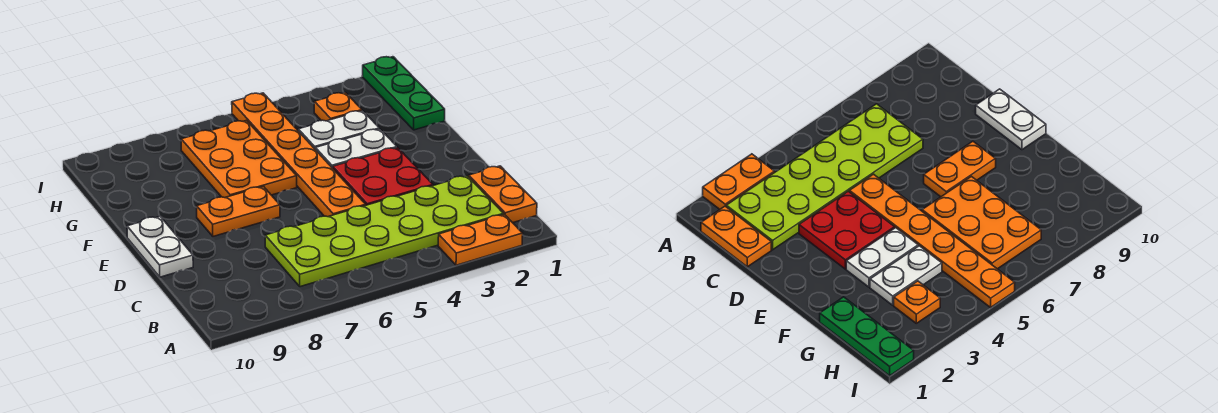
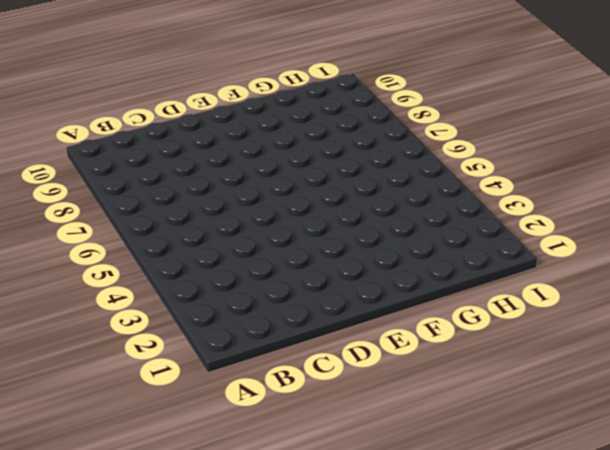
none -> orange plate A2:A3 level 1
none -> orange plate B1:C1 level 1
none -> lime plate B2:C7 level 1

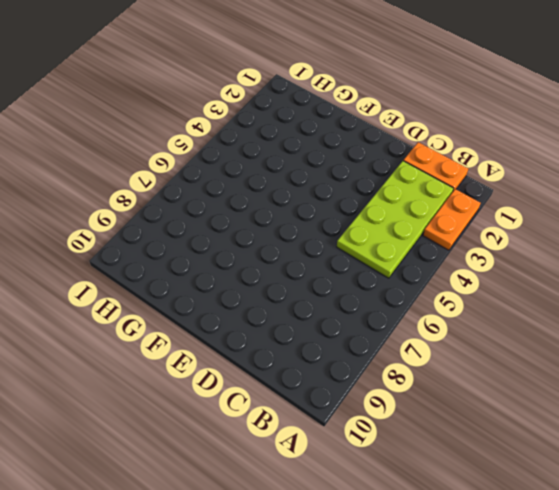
lime plate B2:C5 level 1 -> lime plate B2:C7 level 1
none -> red plate D3:E4 level 1
none -> orange plate D5:I5 level 1
none -> white plate D10:E10 level 1

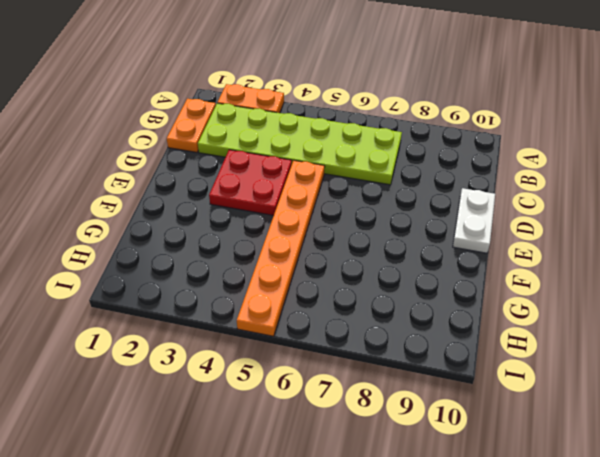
none -> orange plate E7:E8 level 1
none -> white plate F3:F4 level 1
none -> orange plate F6:H7 level 1

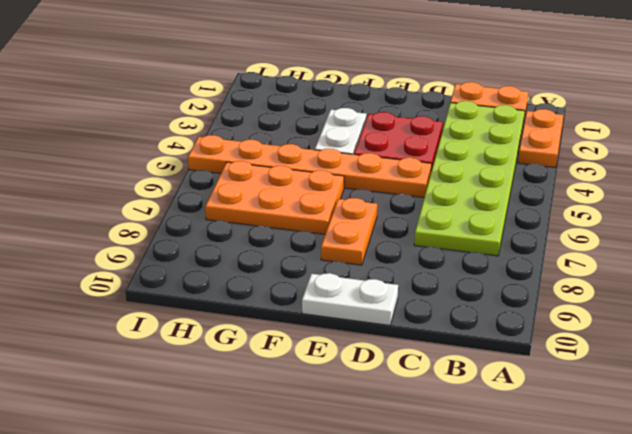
none -> green plate G1:I1 level 1
none -> white plate G3:G4 level 1
none -> orange plate H3 level 1

